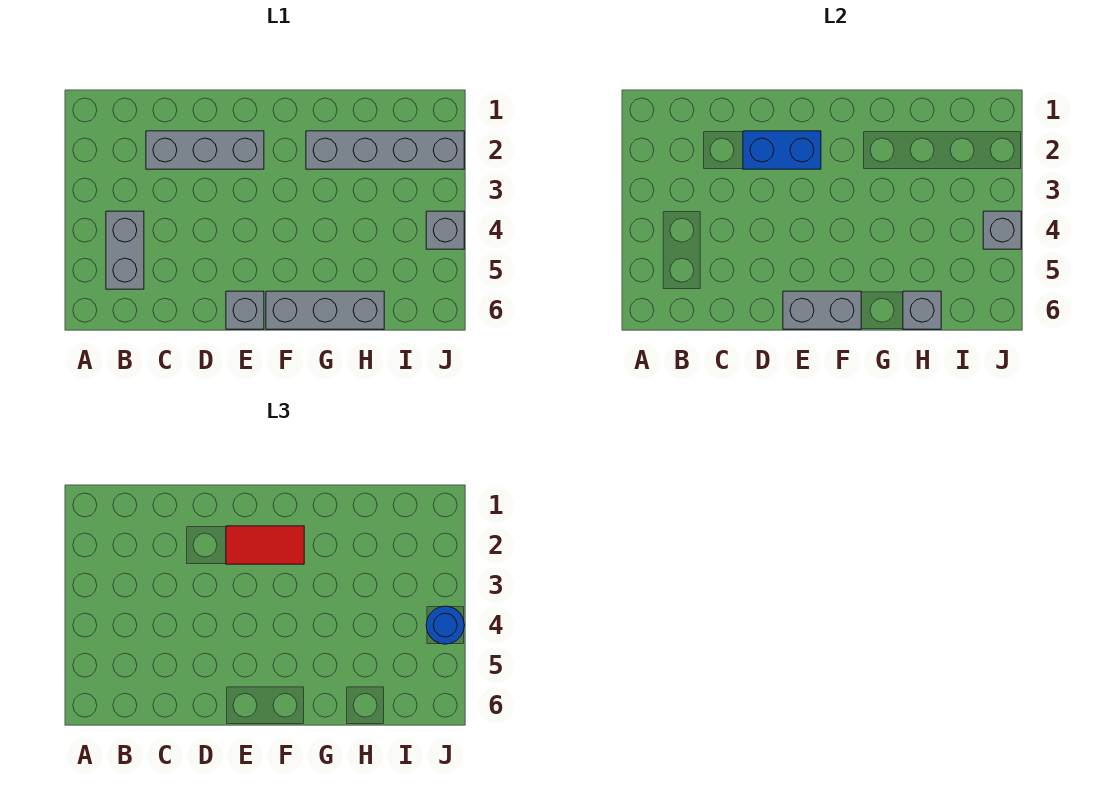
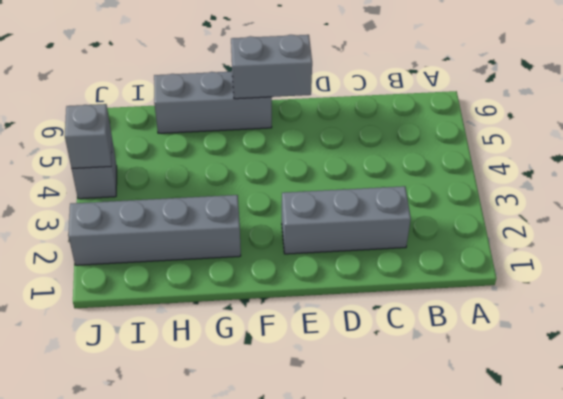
none -> grey brick B4:B5 level 1
none -> grey brick E6 level 1
none -> blue brick D2:E2 level 2

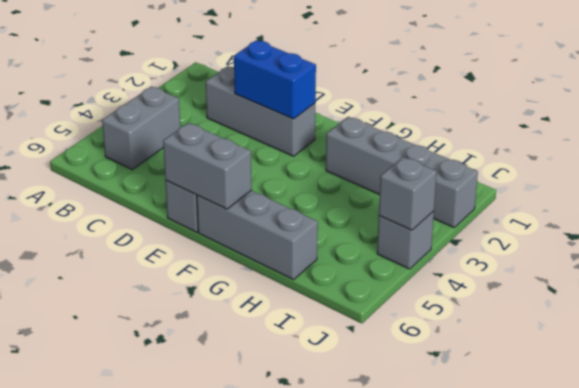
none -> grey brick H6 level 2
none -> red tile E2:F2 level 3
none -> blue round brick J4 level 3

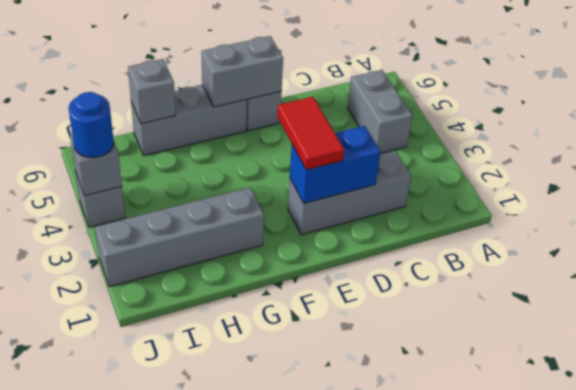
red tile E2:E3 level 3 -> red tile E2:F2 level 3

